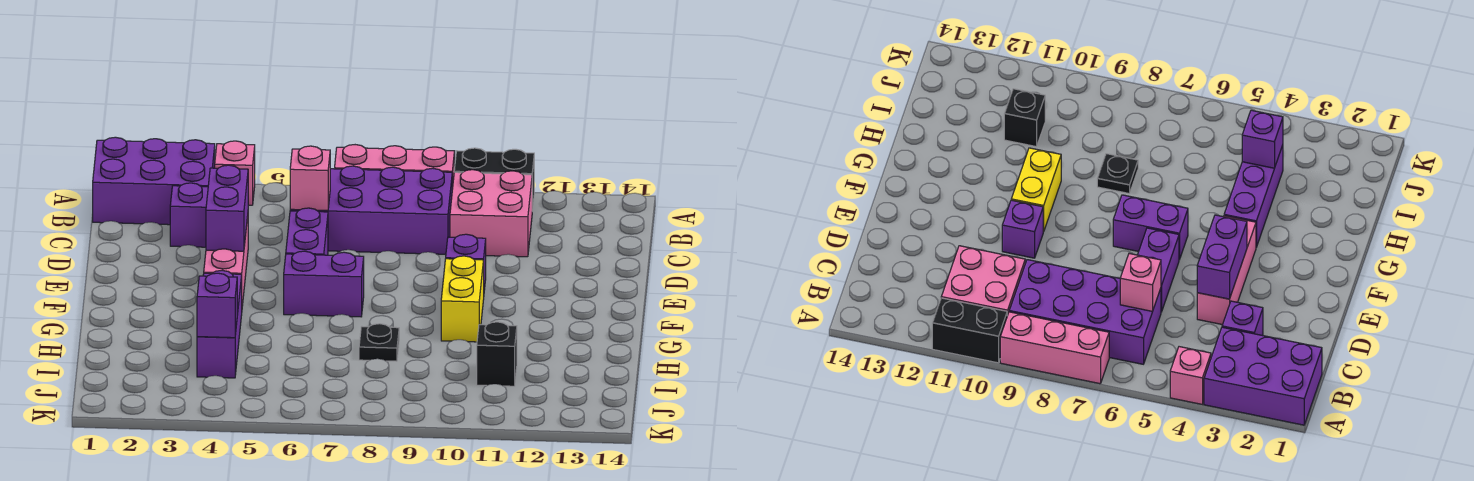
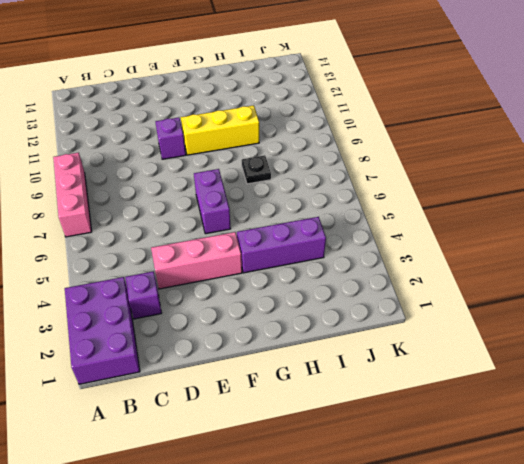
yellow brick F10:H10 level 1 -> yellow brick F10:G10 level 1
none -> pink brick A4 level 1
none -> black brick A10:A11 level 1
none -> purple brick B6:C9 level 1

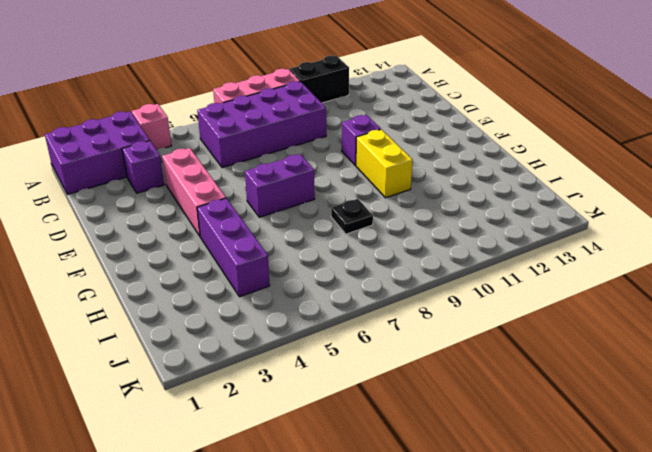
none -> pink brick B10:C11 level 1
none -> purple brick D6:E6 level 1
none -> black brick I11 level 1

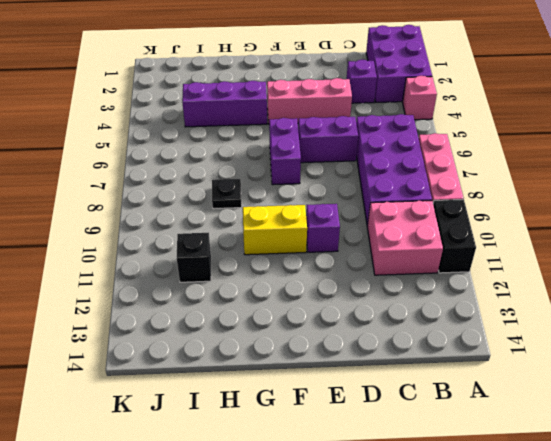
none -> pink brick C6 level 2
none -> purple brick D4:E4 level 2
none -> purple brick I4 level 2

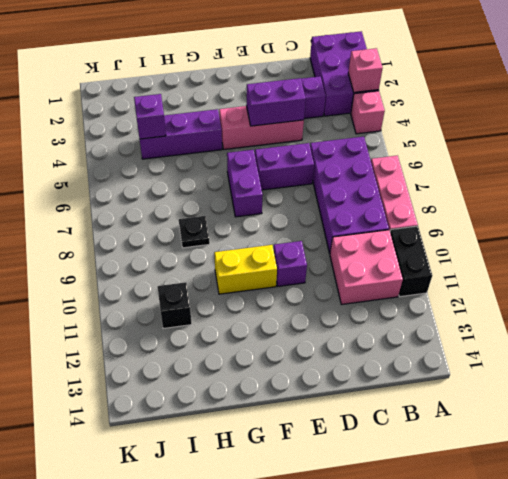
pink brick A3 level 2 -> pink brick C6 level 2

